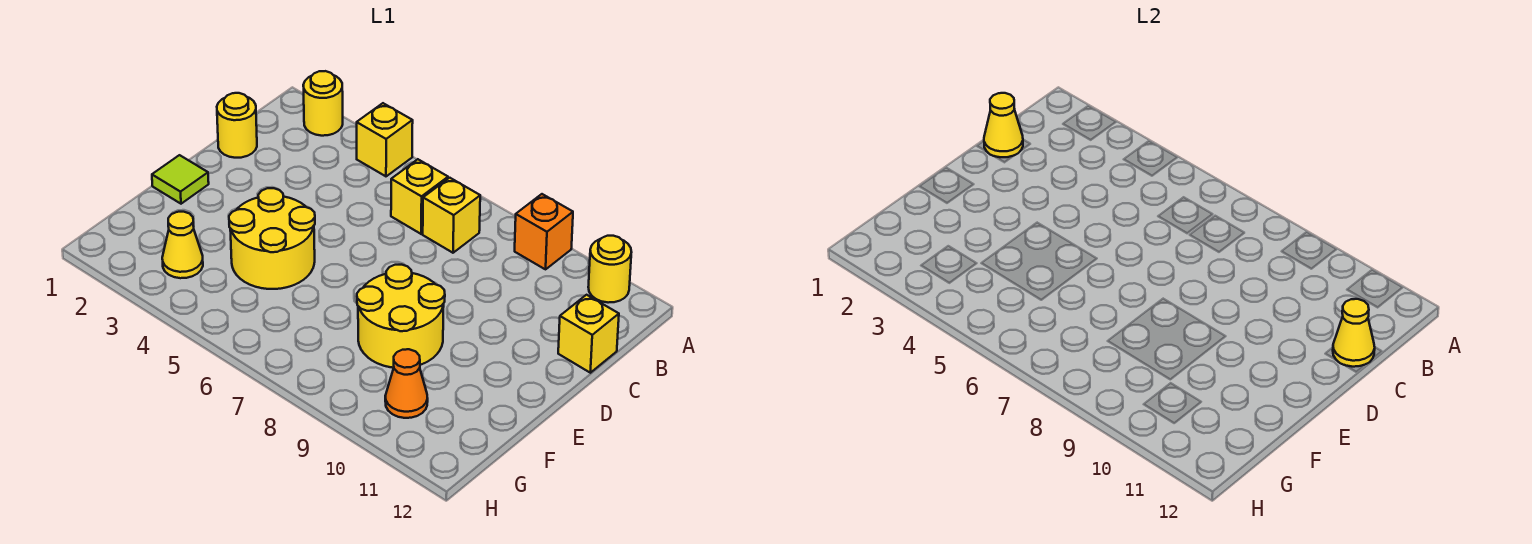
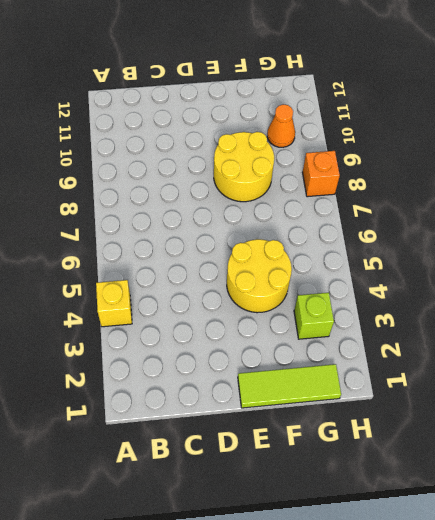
lime tile E1:G1 level 1 -> lime tile E1 level 1
lime brick G3 level 1 -> yellow cone G3 level 1
orange brick H8 level 1 -> orange brick A9 level 1
none -> yellow round brick A2 level 1
none -> yellow round brick A11 level 1
none -> yellow brick B6 level 1

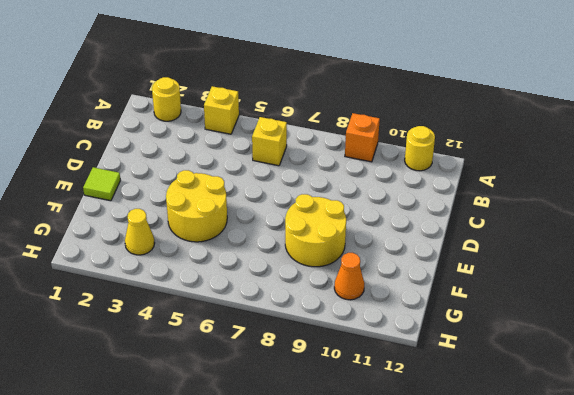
none -> yellow brick B7 level 1
none -> yellow round brick C1 level 1
none -> yellow brick C12 level 1

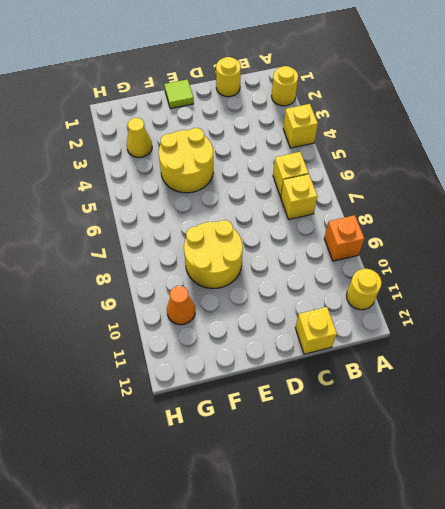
none -> yellow cone C1 level 2
none -> yellow cone C12 level 2

